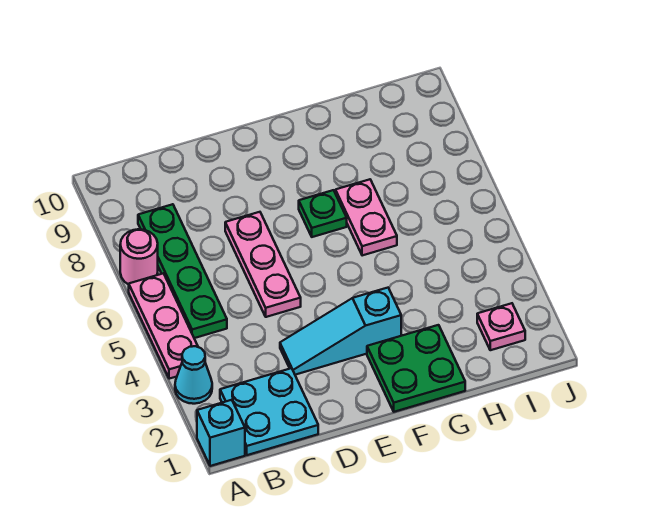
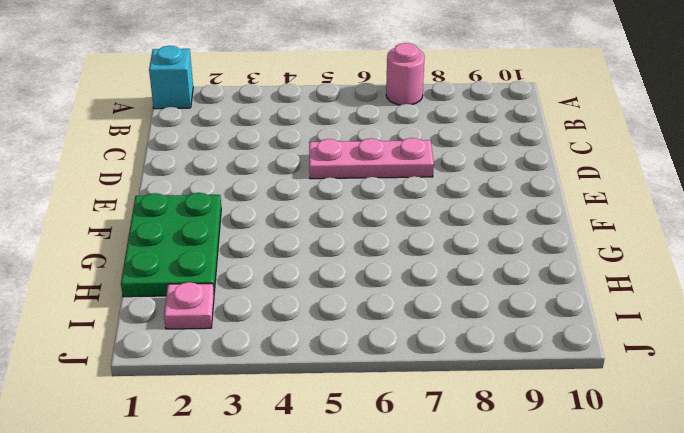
green plate F1:H2 level 1 -> green plate F1:G2 level 1
none -> cyan cone A3 level 1
none -> pink plate A4:A6 level 1
none -> cyan plate B1:C2 level 1

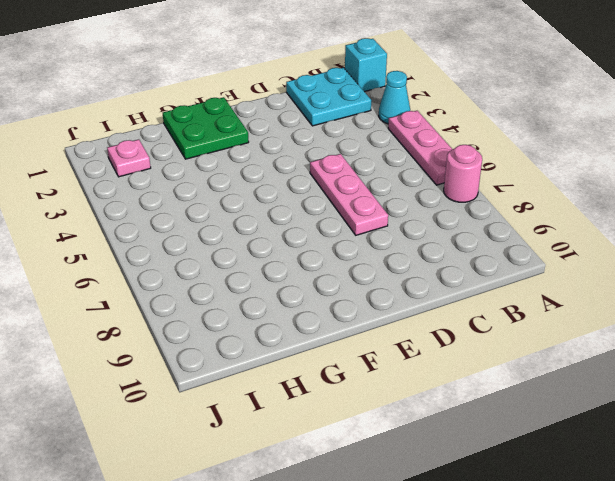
none -> green plate B5:B8 level 1
none -> cyan slope D3:F3 level 1 top F
none -> green plate F7 level 1

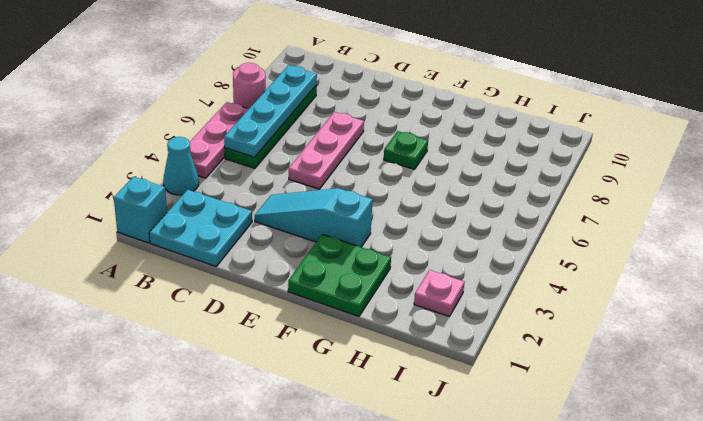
cyan plate B5:B8 level 2 -> none
none -> pink plate G6:G7 level 1

